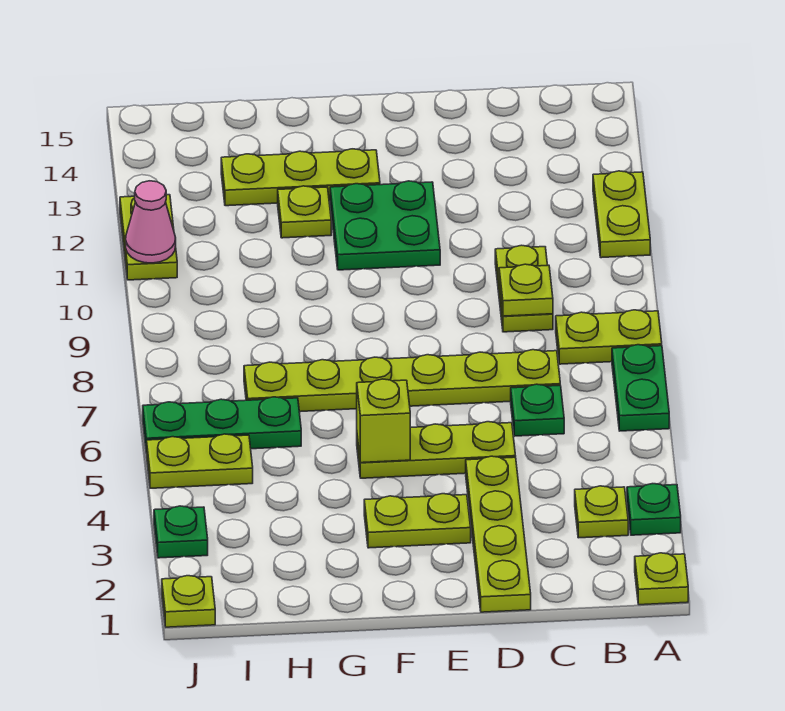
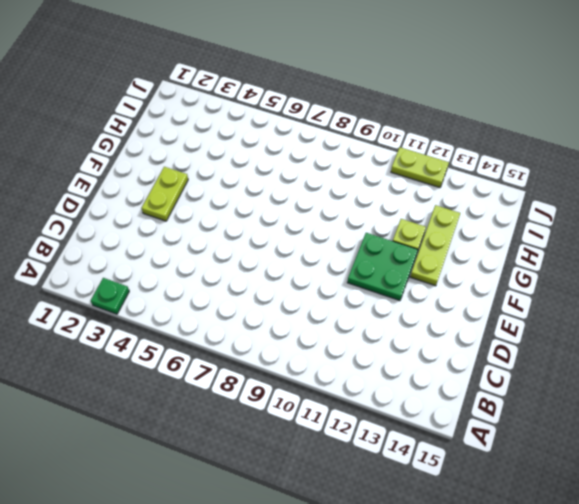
none -> lime plate A1 level 1
none -> green plate A6:A7 level 1
none -> lime plate A8:B8 level 1

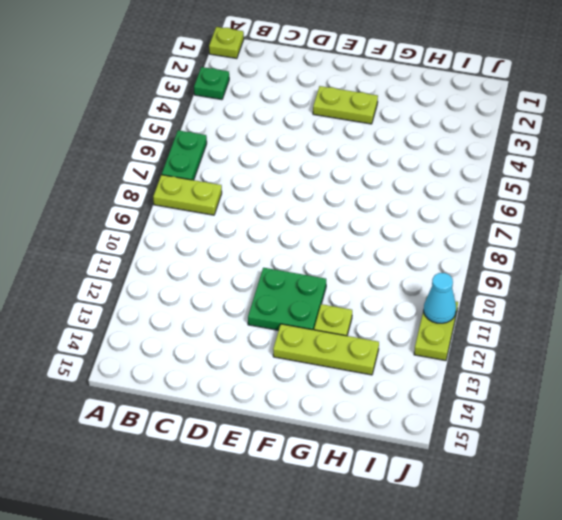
cyan cone J11 level 2 -> pink cone J11 level 2
none -> lime plate A11:A12 level 1
none -> lime plate B3 level 1
none -> green plate C6 level 1

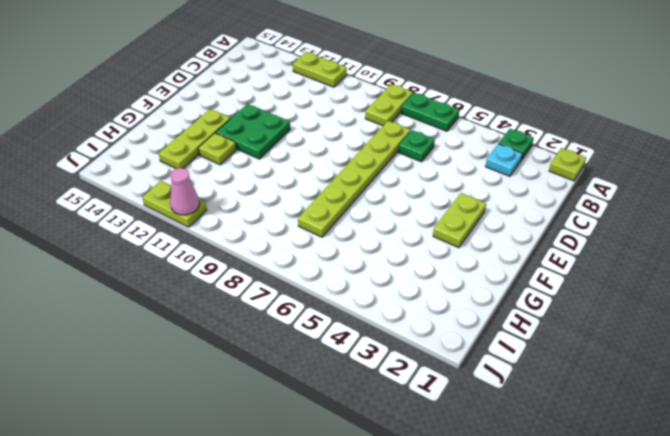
cyan plate B3 level 1 -> lime plate B3 level 1
none -> lime plate C9:C10 level 1
none -> lime plate D1:D4 level 1
none -> lime plate D5:F5 level 1

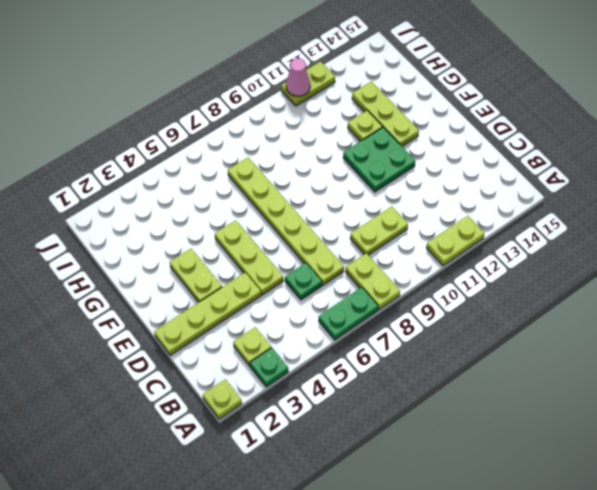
none -> green plate H6:J6 level 1
none -> lime plate I5:J5 level 1
none -> lime plate J1 level 1

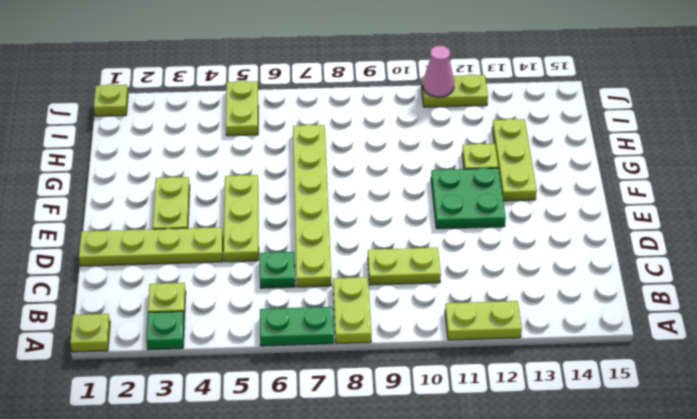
none -> green plate H6:J6 level 1
none -> green plate J3 level 1
none -> lime plate C9 level 2

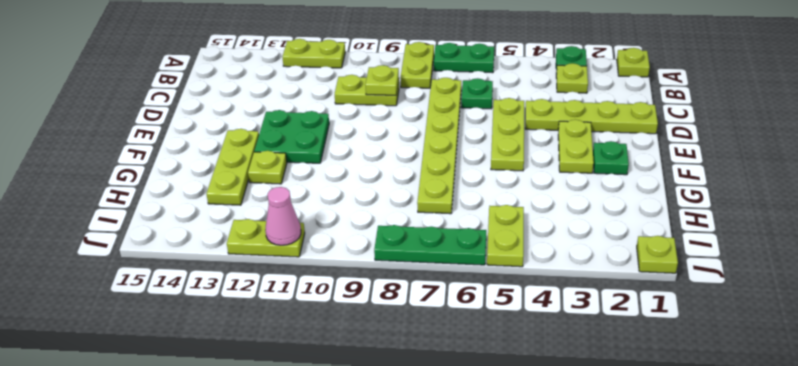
green plate F2 level 1 -> green plate J3 level 1
green plate J6:J8 level 1 -> green plate H6:J6 level 1
none -> lime brick F5 level 2

